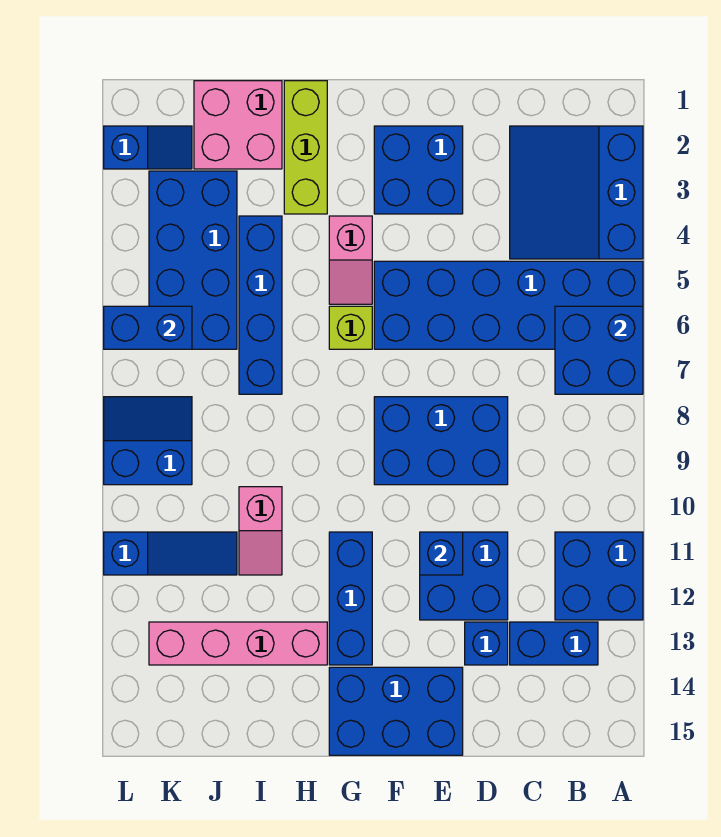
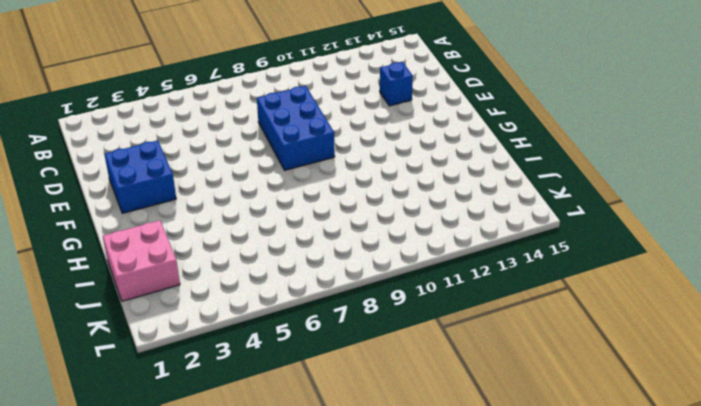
none -> blue slope A2:C4 level 1 top A
none -> blue brick A5:F6 level 1
none -> blue brick A11:B12 level 1

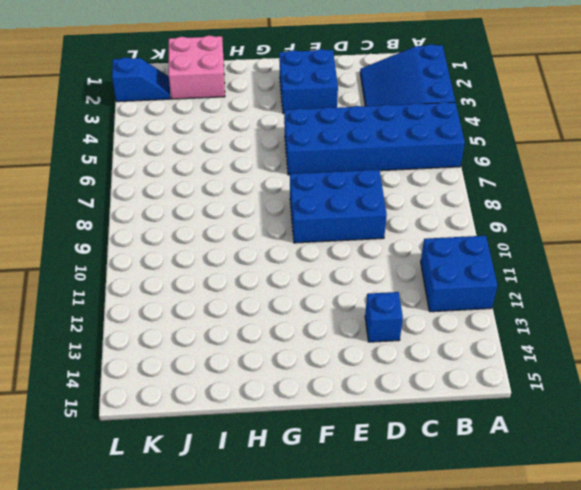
none -> blue brick B13:C13 level 1
none -> blue brick D11:E12 level 1
none -> blue brick E14:G15 level 1

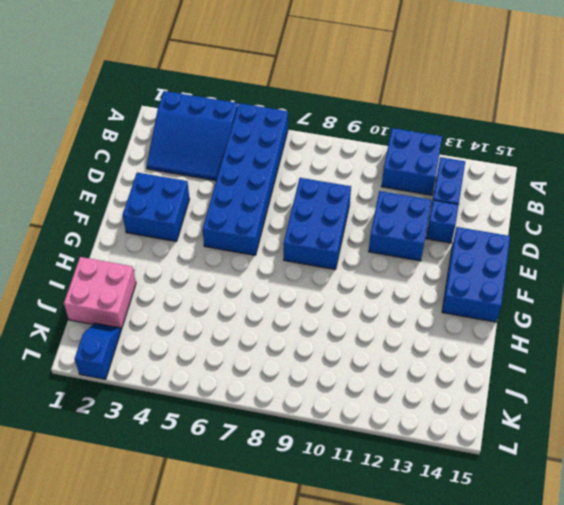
none -> pink slope G4:G5 level 1 top 4
none -> lime brick G6 level 1
none -> blue brick G11:G13 level 1

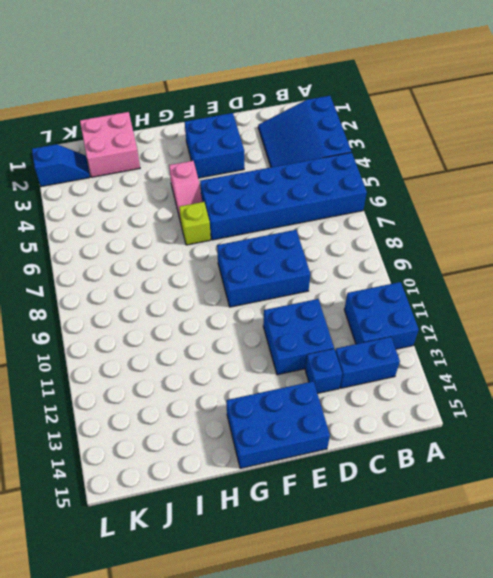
none -> blue brick G11:G13 level 1
none -> lime brick H1:H3 level 1
none -> pink brick H13:K13 level 1

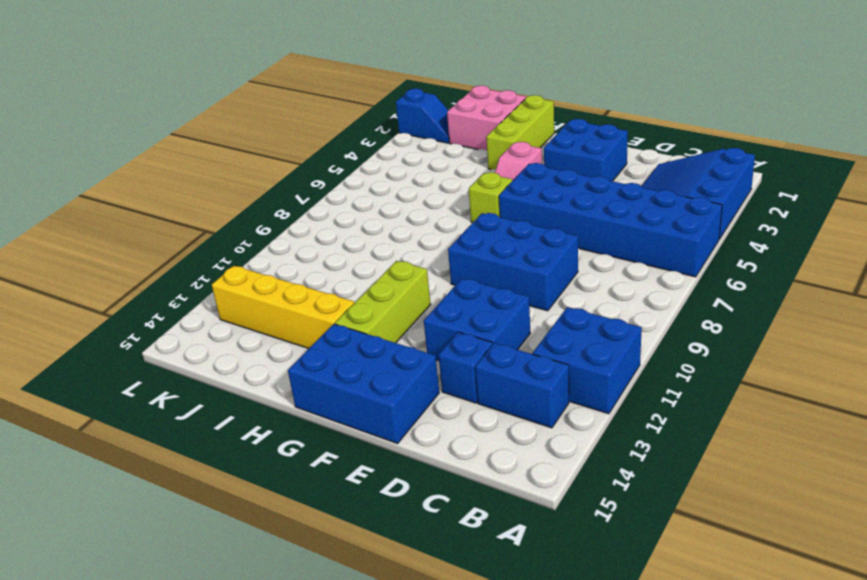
lime brick G11:G13 level 1 -> blue brick G11:G13 level 1
yellow brick H13:K13 level 1 -> pink brick H13:K13 level 1
none -> blue brick I4:I7 level 1
none -> pink slope I10:I11 level 1 top 10
none -> blue brick J3:K6 level 1

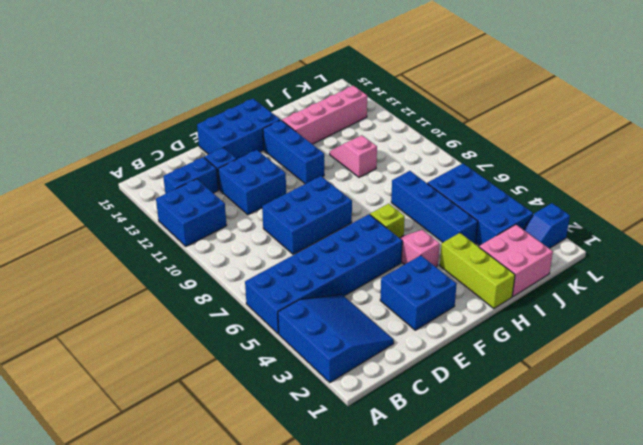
none -> blue slope J11:L11 level 1 top L
none -> blue slope K8:L9 level 1 top 9
none -> blue brick A6:B7 level 2

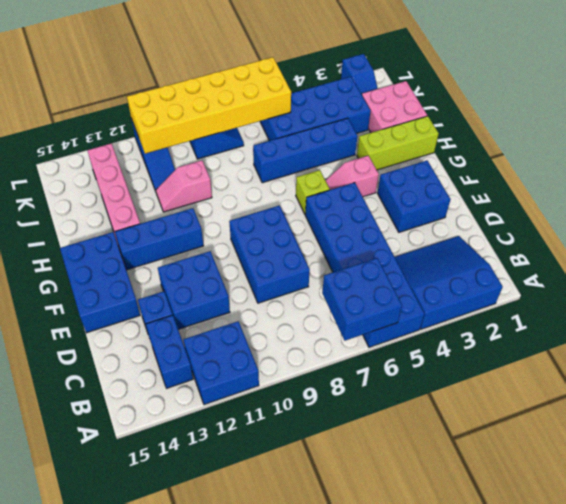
yellow brick K6:L11 level 2 -> blue brick K6:L6 level 2
none -> blue brick E11 level 2

